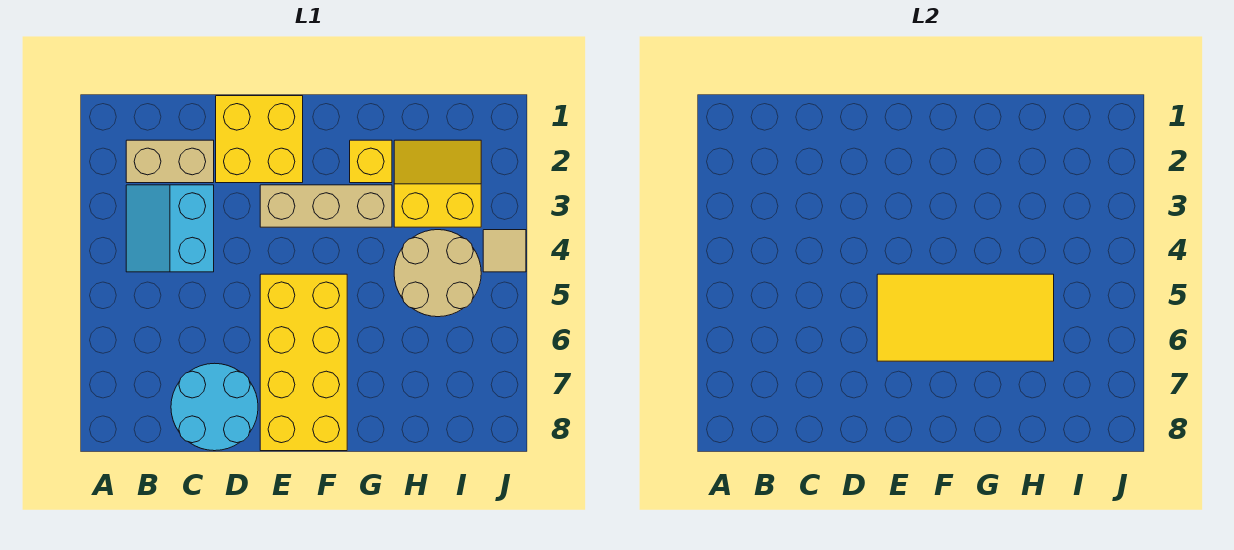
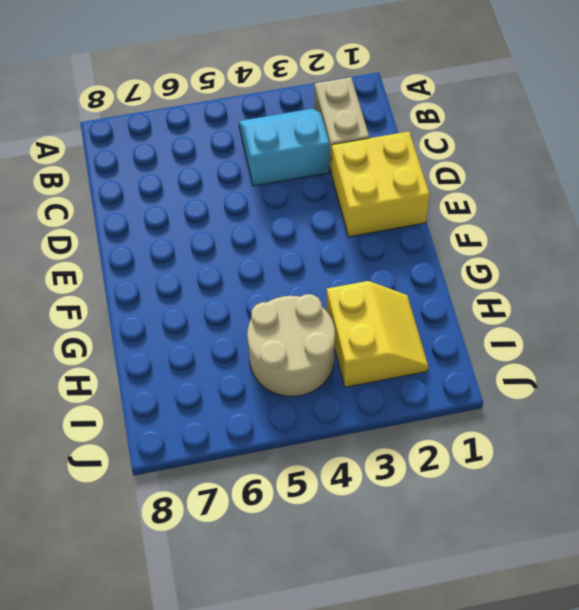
none -> cyan round brick C7:D8 level 1
none -> tan brick E3:G3 level 1

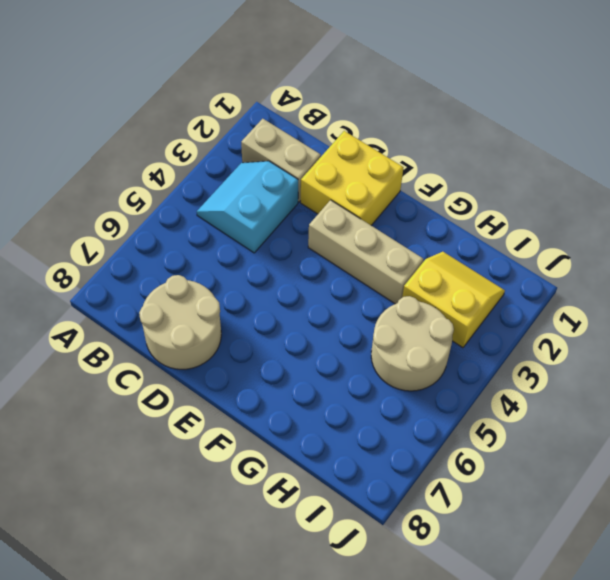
tan round brick C7:D8 level 1 -> cyan round brick C7:D8 level 1
none -> yellow brick E5:F8 level 1
none -> yellow brick G2 level 1

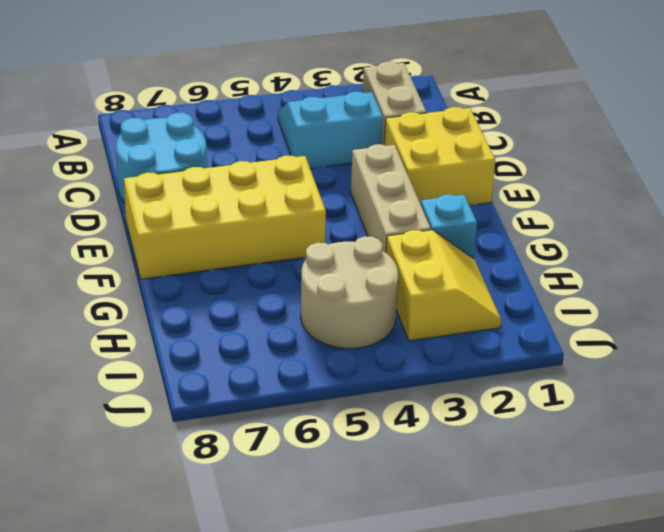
cyan brick G2 level 1 -> yellow brick G2 level 1
none -> tan tile J4 level 1
none -> yellow tile E5:H6 level 2

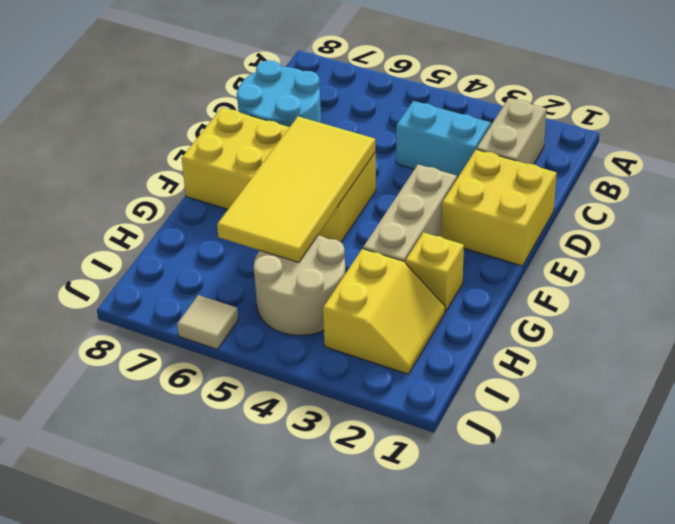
tan tile J6 level 1 -> tan tile J4 level 1

